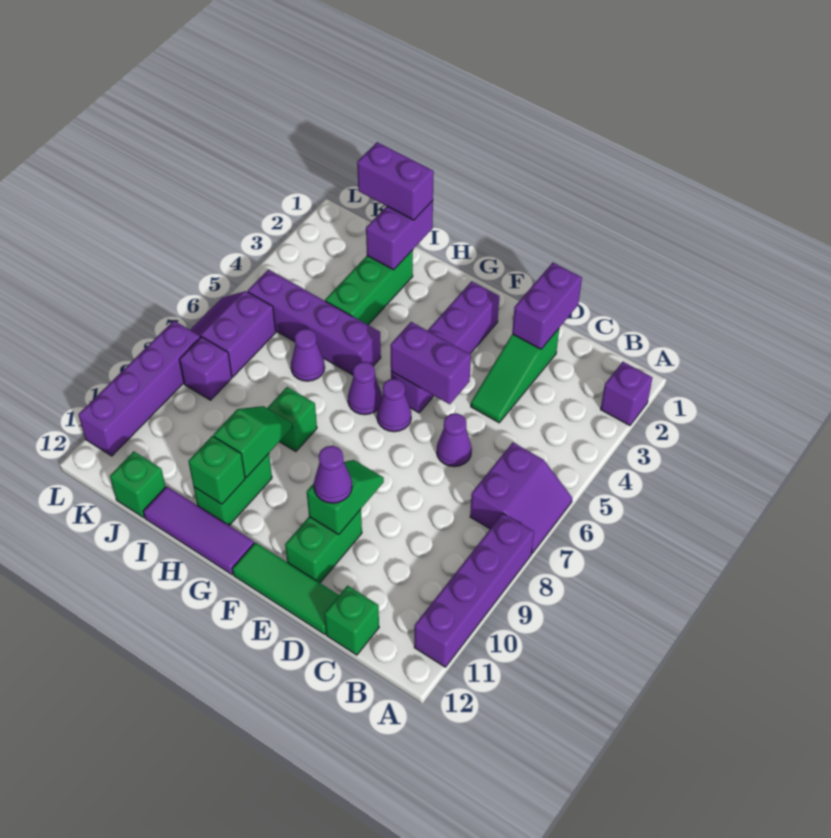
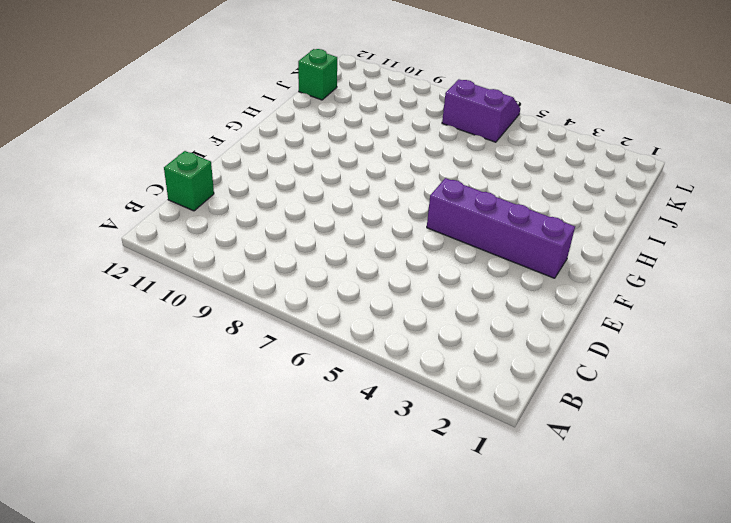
none -> purple brick A2 level 1
none -> purple slope A6:B7 level 1 top B
none -> purple brick A8:A11 level 1

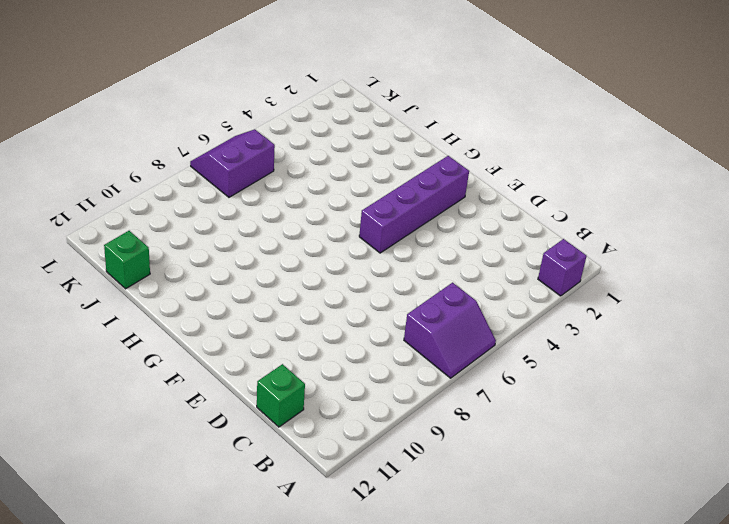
none -> purple brick A8:A11 level 1
none -> green slope D2:D4 level 1 top 2
none -> purple cone D6 level 1

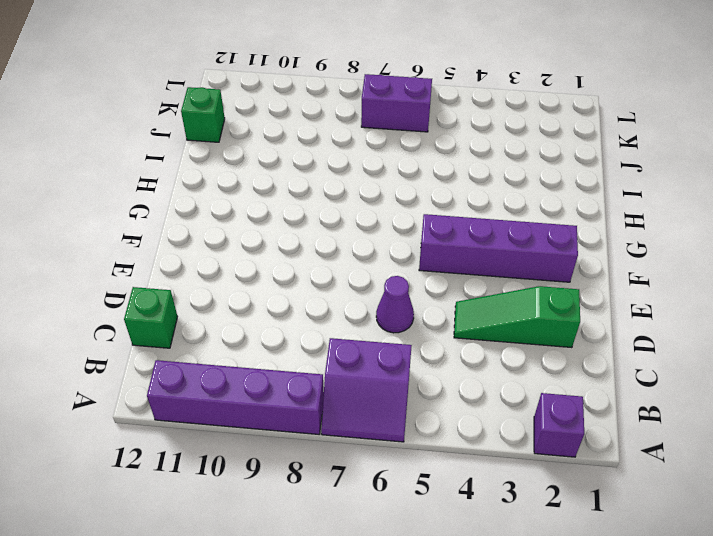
none -> green tile D12:F12 level 1
none -> green brick E10:E11 level 1
none -> purple cone F6 level 1

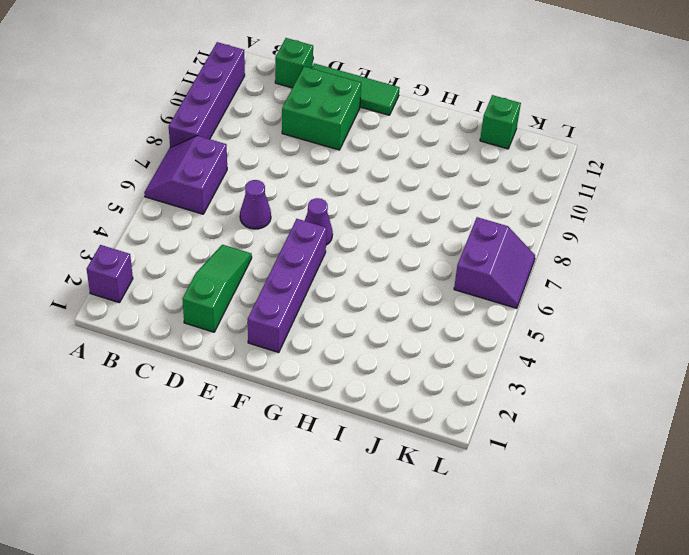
green brick D10:E11 level 1 -> green brick E10:E11 level 1
none -> purple cone G6 level 1
none -> purple tile G12:I12 level 1
none -> purple brick H5:K5 level 1

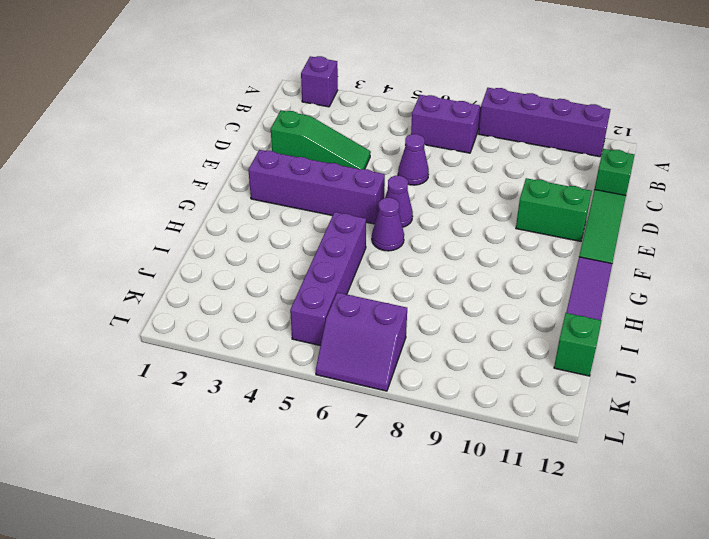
none -> green brick H8 level 1
none -> green brick H10:H11 level 1
none -> green brick I2:I4 level 1

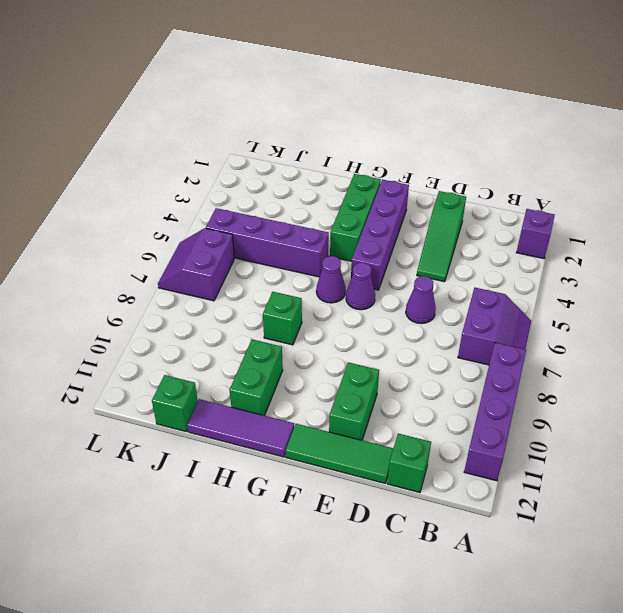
green brick G2:G4 level 1 -> green brick I2:I4 level 1
none -> purple cone I6 level 1
none -> purple brick K8 level 1
none -> purple brick L8:L11 level 1

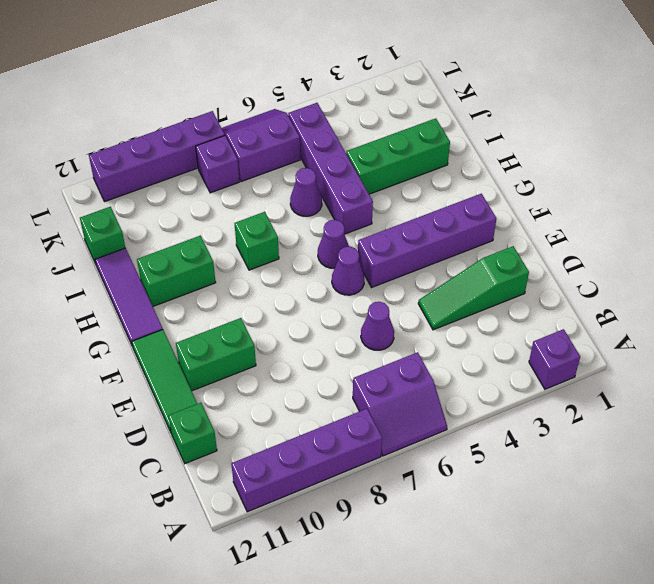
none -> purple brick D1:D2 level 2
none -> purple brick E5:F5 level 2
none -> green slope E9:E10 level 2 top 10

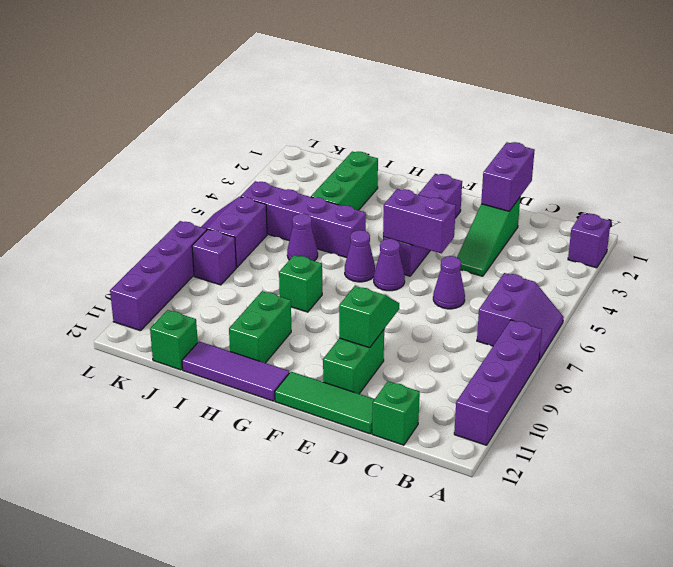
none -> green slope H9:H10 level 2 top 10
none -> green brick H11 level 2
none -> purple brick I1:I2 level 2

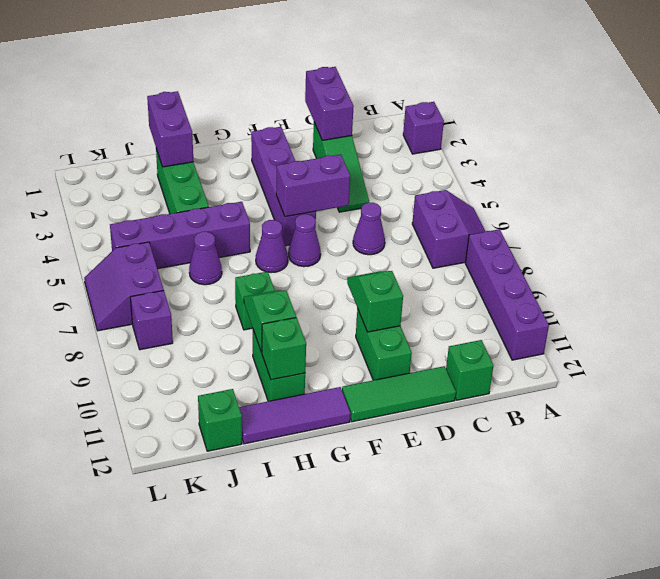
none -> purple brick L8:L11 level 1
none -> purple cone E10 level 3
none -> purple brick I1:J1 level 3

